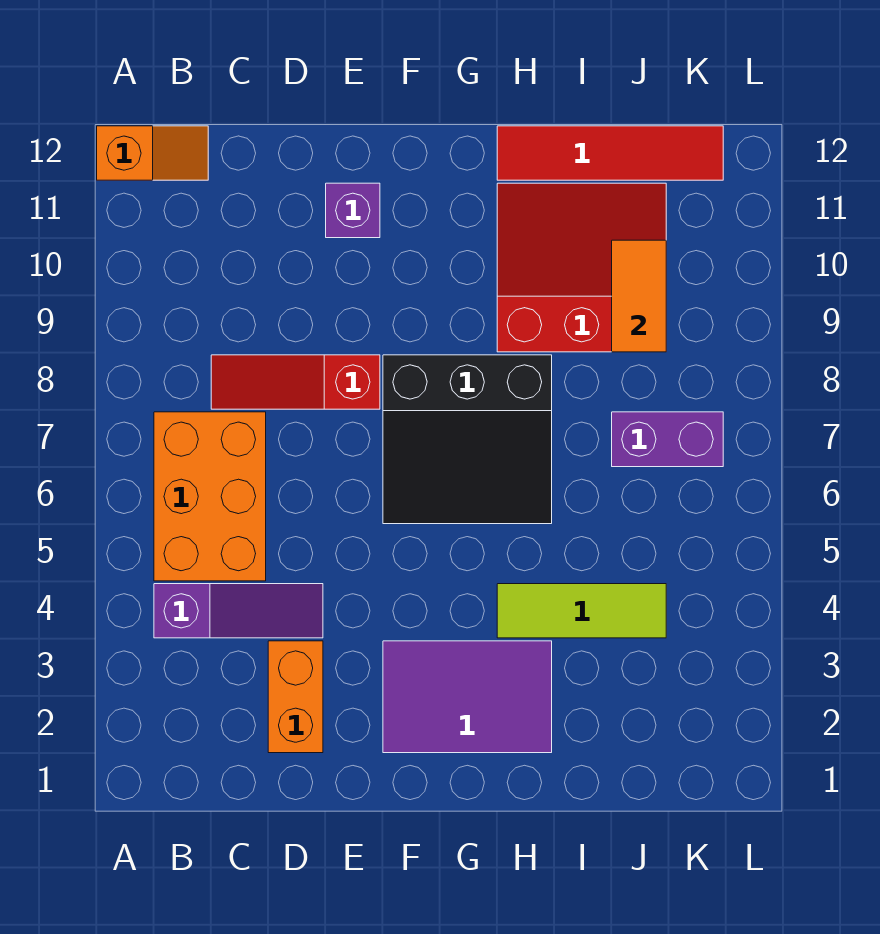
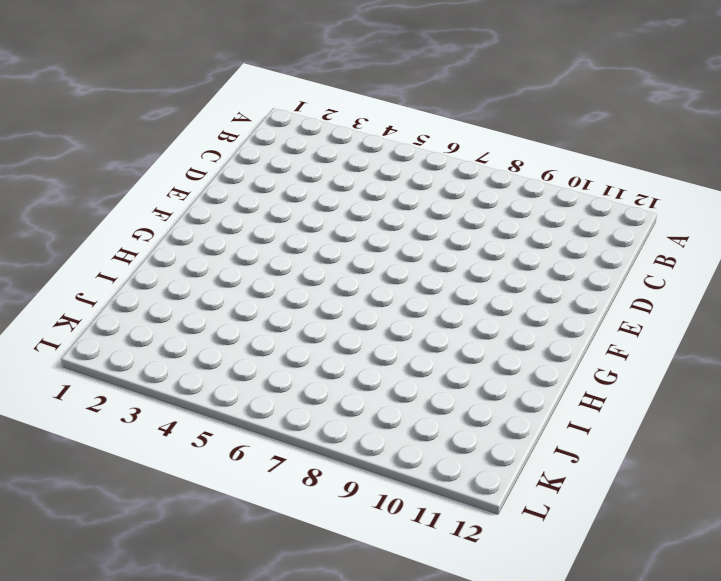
none -> orange slope A12:B12 level 1 top A
none -> purple slope B4:D4 level 1 top B
none -> orange brick B5:C7 level 1

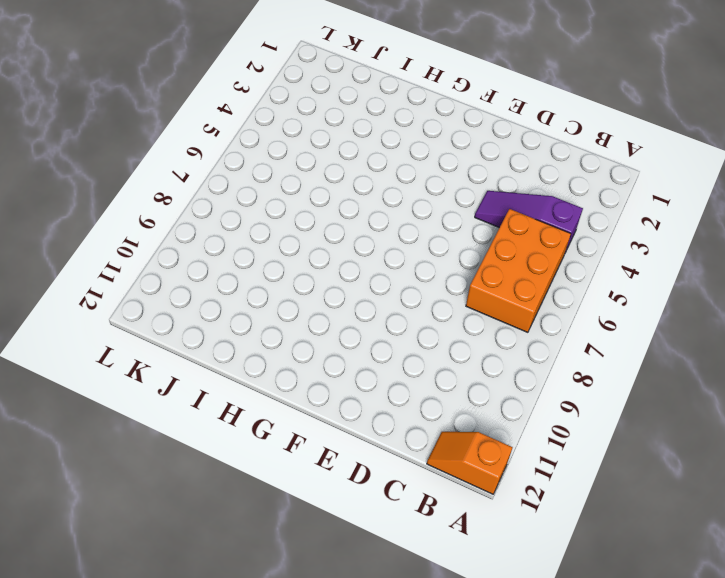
none -> red slope C8:E8 level 1 top E
none -> orange brick D2:D3 level 1
none -> purple brick E11 level 1

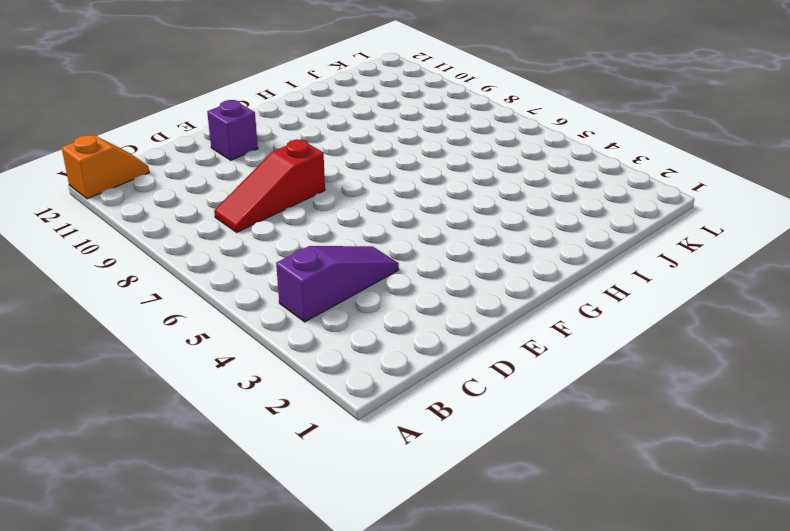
none -> orange brick B5:C7 level 1
none -> orange brick D2:D3 level 1
none -> purple tile F2:H3 level 1

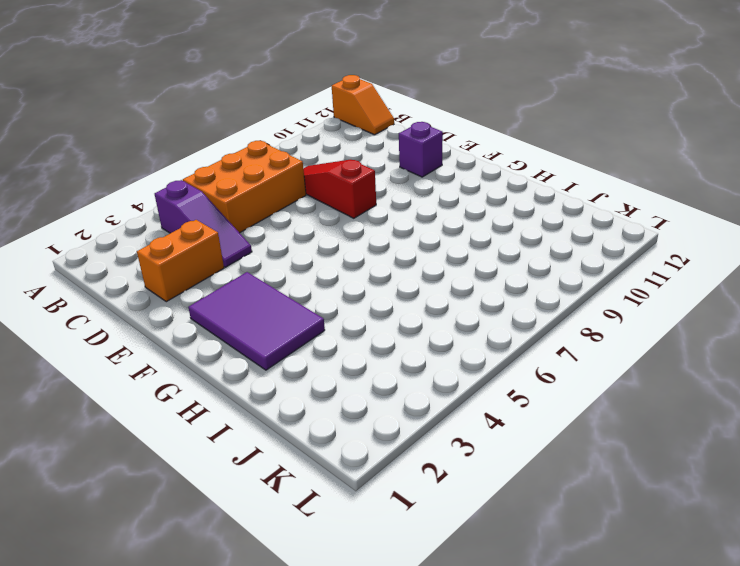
none -> black slope F6:H8 level 1 top 8
none -> lime tile H4:J4 level 1
none -> red slope H9:J11 level 1 top 9

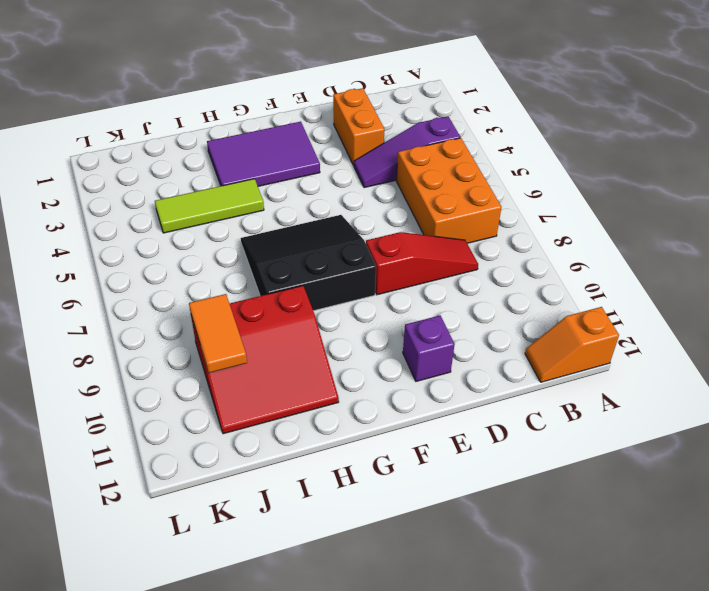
none -> red tile H12:K12 level 1
none -> purple brick J7:K7 level 1

